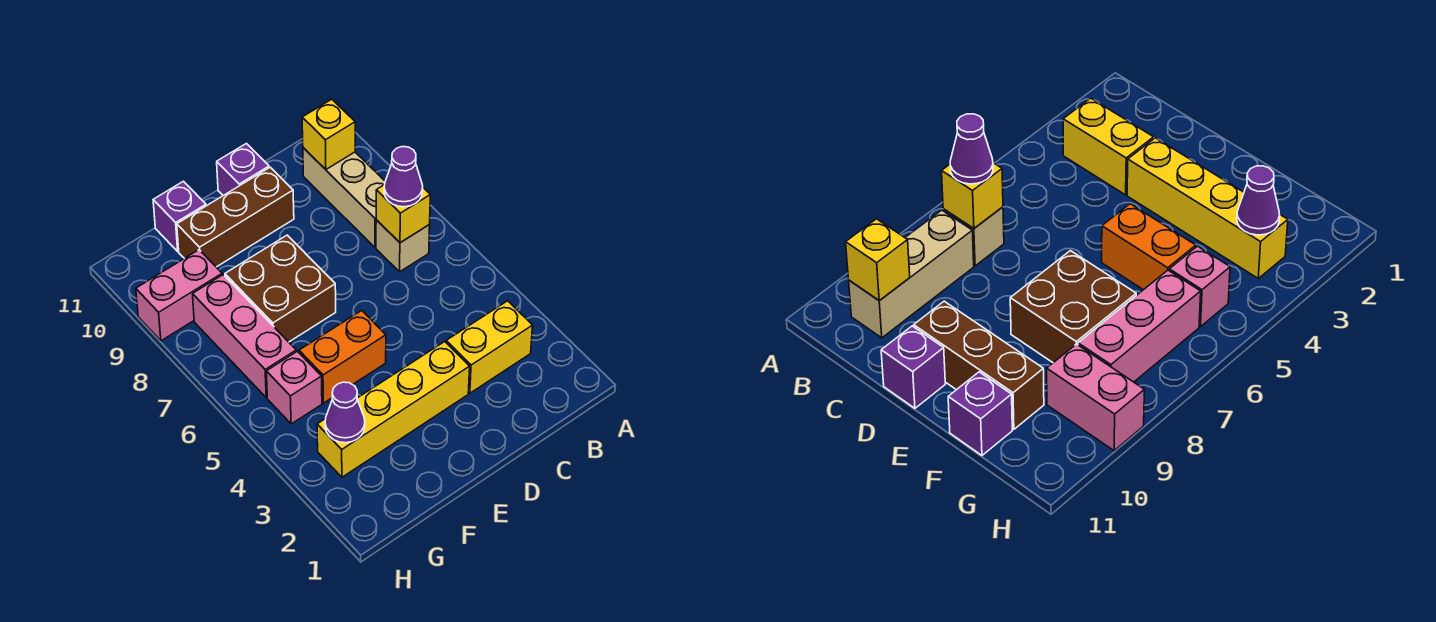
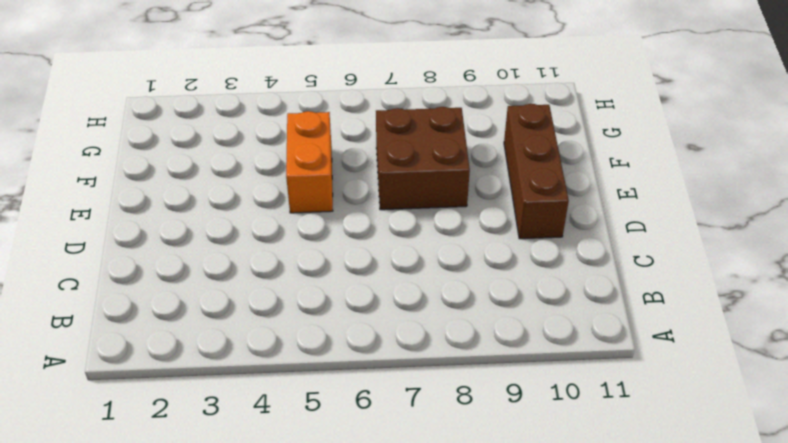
none -> yellow brick B3:C3 level 1
none -> tan brick B7 level 1
none -> tan brick B8:B10 level 1

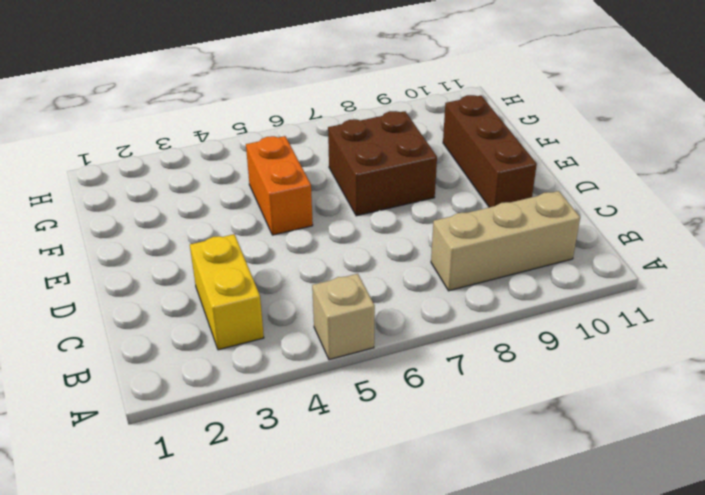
tan brick A5 level 1 -> tan brick B7 level 1
none -> yellow brick D3:G3 level 1
none -> purple brick D11 level 1
none -> purple brick F11 level 1

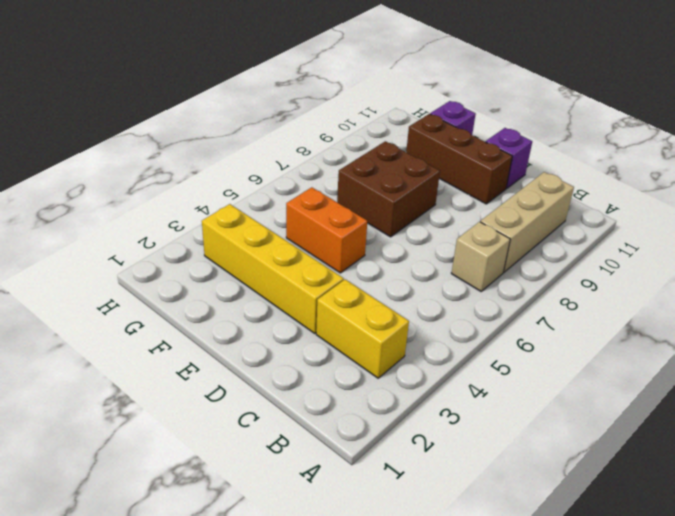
none -> pink brick G5 level 1
none -> pink brick G6:G8 level 1
none -> pink brick G9:H9 level 1

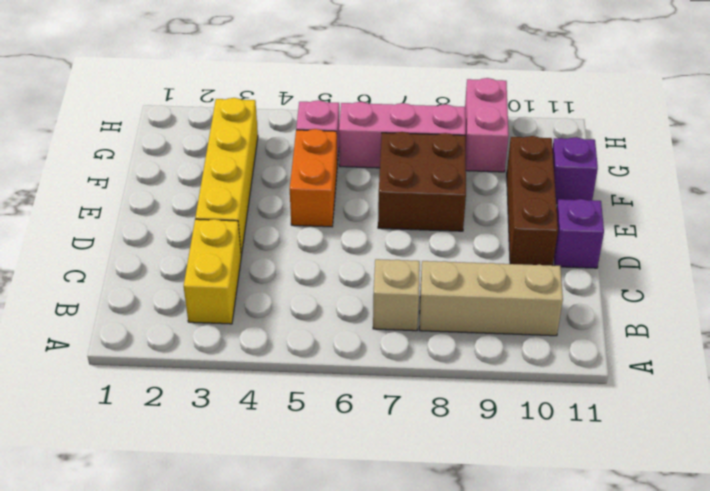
none -> yellow brick B7 level 2
none -> yellow brick B10 level 2
none -> purple cone G3 level 2

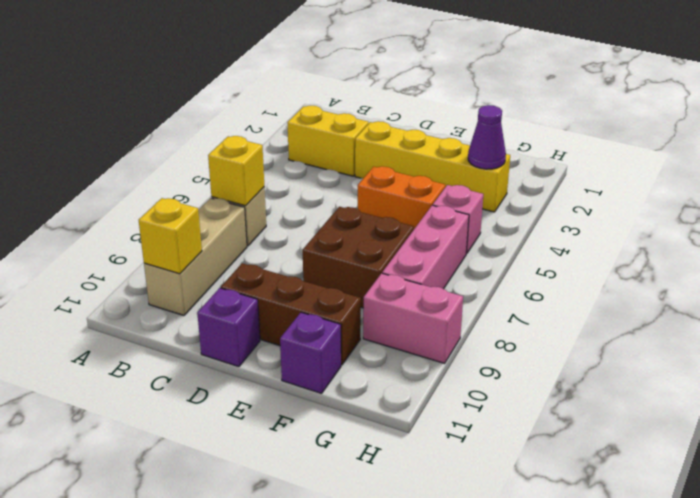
none -> purple cone B7 level 3

